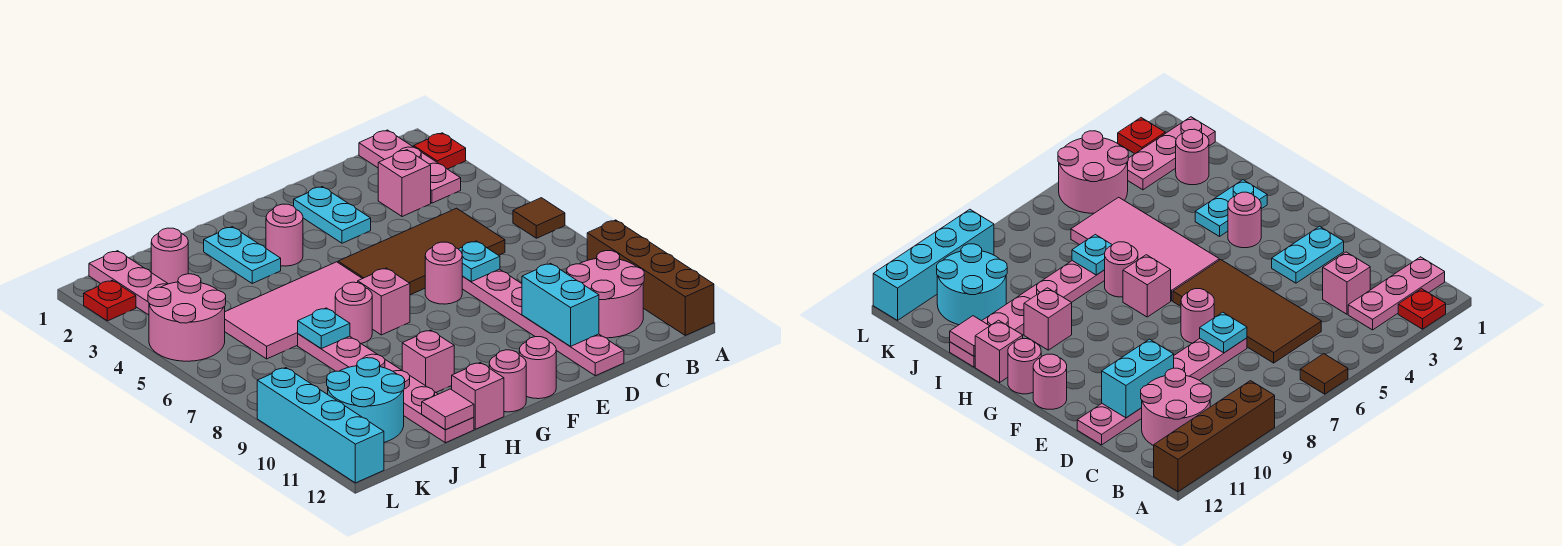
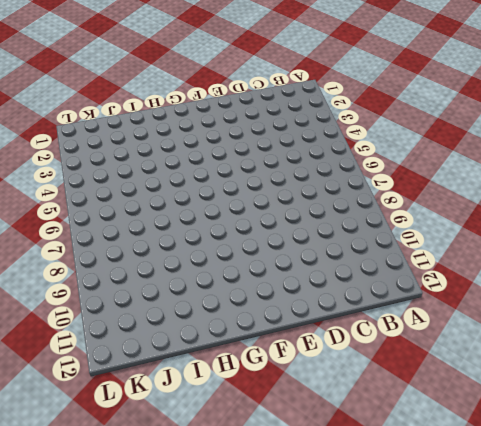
none -> red plate A2 level 1
none -> brown tile A6 level 1
none -> brown brick A9:A12 level 1
none -> pink plate B1:B3 level 1

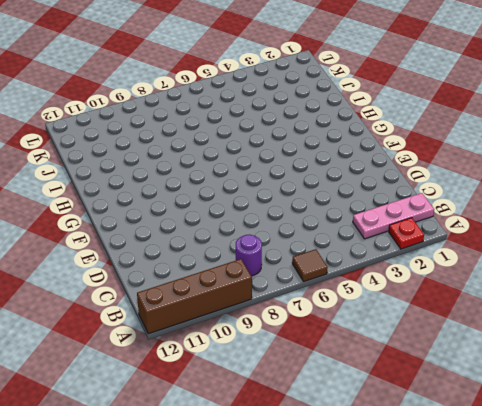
purple round brick B8 level 1 -> none
none -> pink round brick B10:C11 level 1
none -> pink brick C3 level 1
none -> brown tile C5:F6 level 1
none -> pink plate D7:D12 level 1

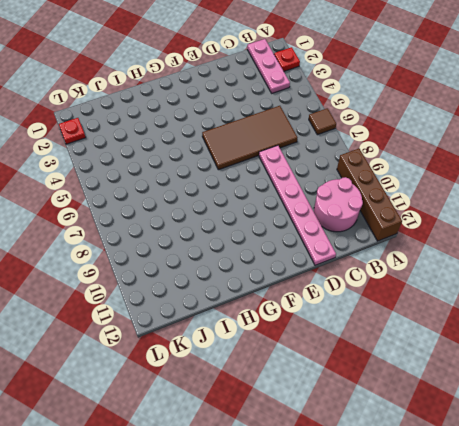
none -> pink brick C3 level 1
none -> cyan plate E2:E3 level 1
none -> pink round brick E7 level 1
none -> pink round brick F12 level 1

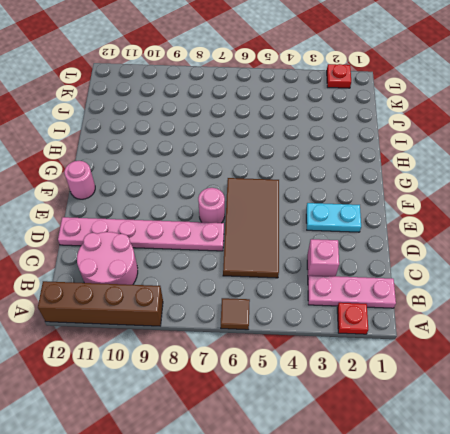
none -> pink round brick G3 level 1
none -> pink tile G5:J6 level 1
none -> pink brick G7 level 1
none -> pink round brick G12 level 1

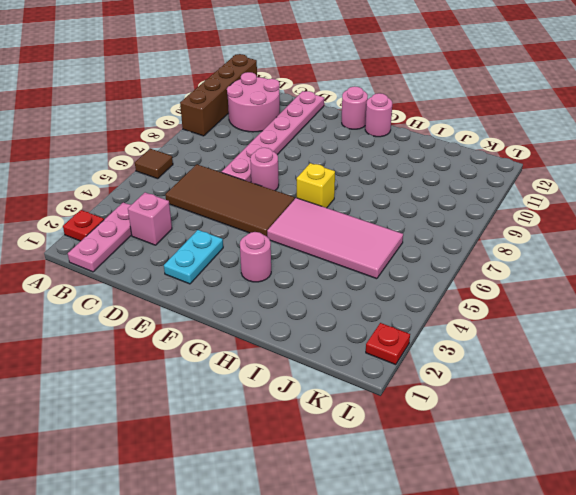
yellow brick G7 level 1 -> pink brick G7 level 1
none -> cyan plate H2:H3 level 1
none -> pink round brick H7 level 1
none -> pink brick H10 level 1
none -> pink brick H12 level 1

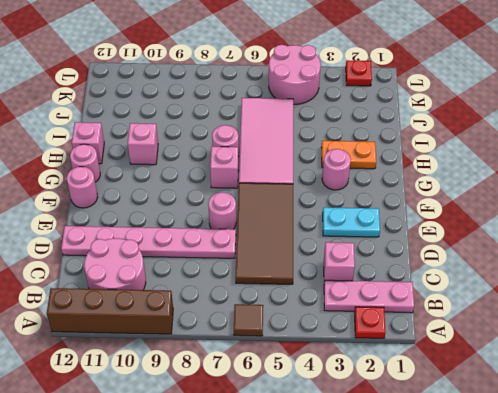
orange plate H2:H3 level 1 -> cyan plate H2:H3 level 1
none -> pink plate I7:I12 level 1
none -> pink round brick J2 level 1
none -> cyan round brick J10:K11 level 1
none -> pink plate K1:K3 level 1

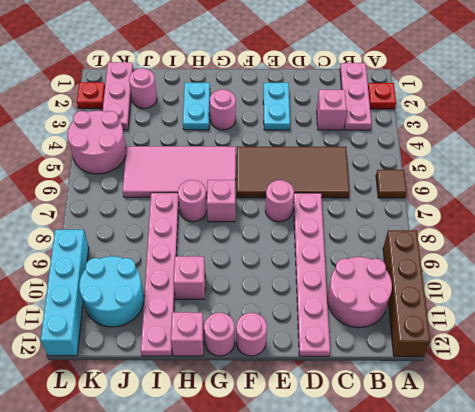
none -> cyan plate D7 level 2
none -> cyan brick D10:D11 level 2
none -> cyan plate I7 level 2
none -> pink tile I12 level 2

